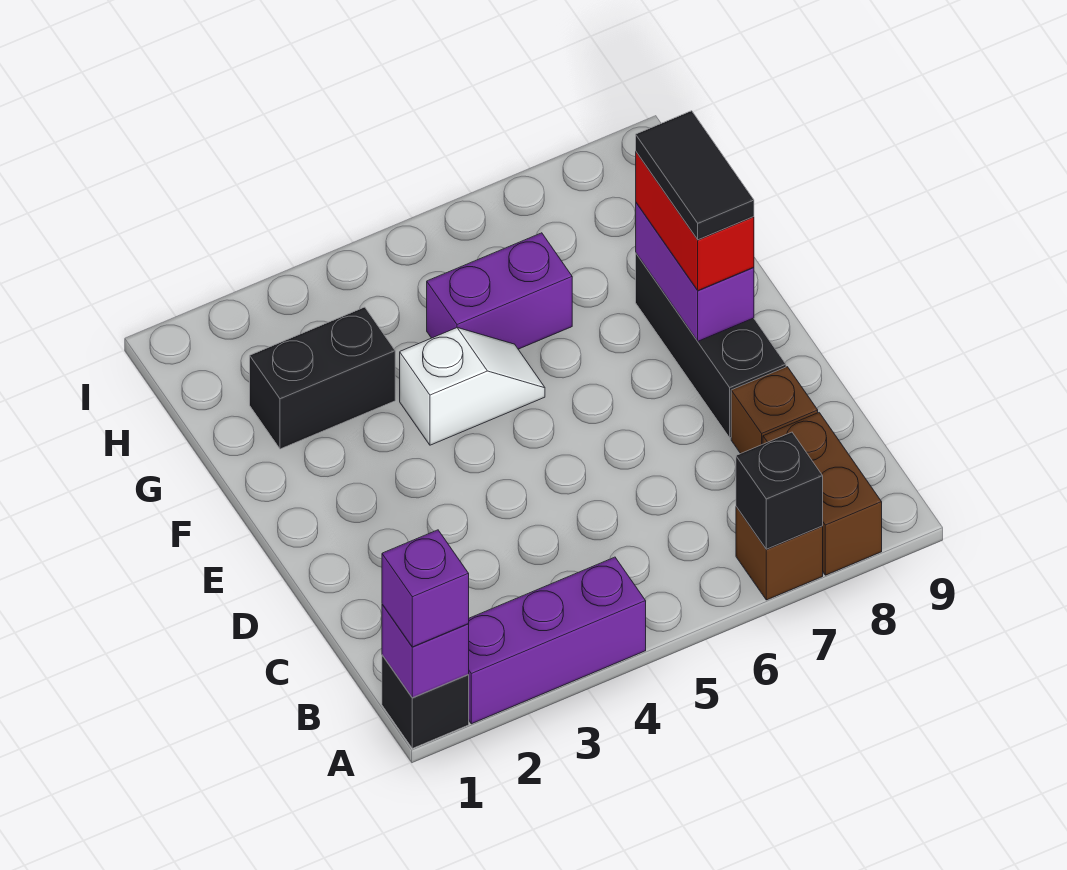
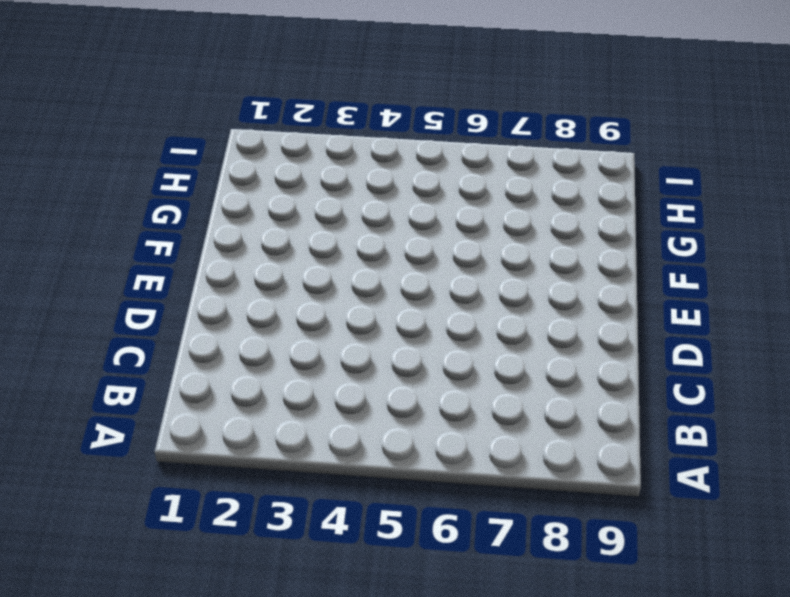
none -> black brick A1 level 1
none -> purple brick A2:A4 level 1
none -> brown brick A7 level 1

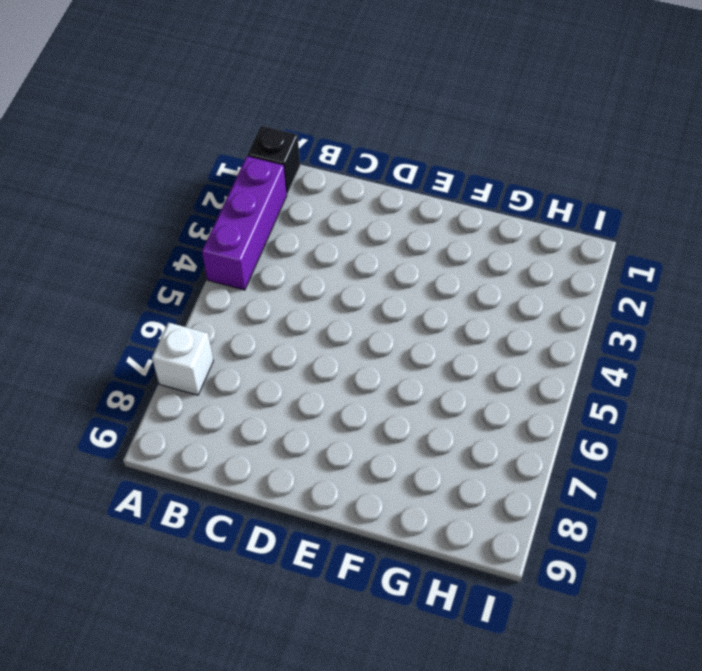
white brick A7 level 1 -> brown brick A7 level 1
none -> brown brick A8:B8 level 1
none -> brown brick C8 level 1
none -> black brick D8:F8 level 1

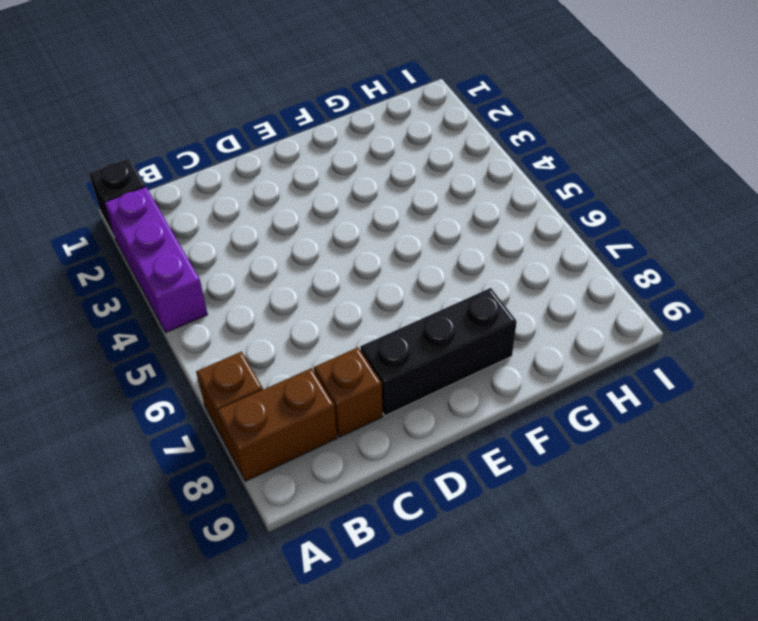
none -> white slope F4:F5 level 1 top 4
none -> black brick G2:G3 level 1
none -> purple brick G5:G6 level 1

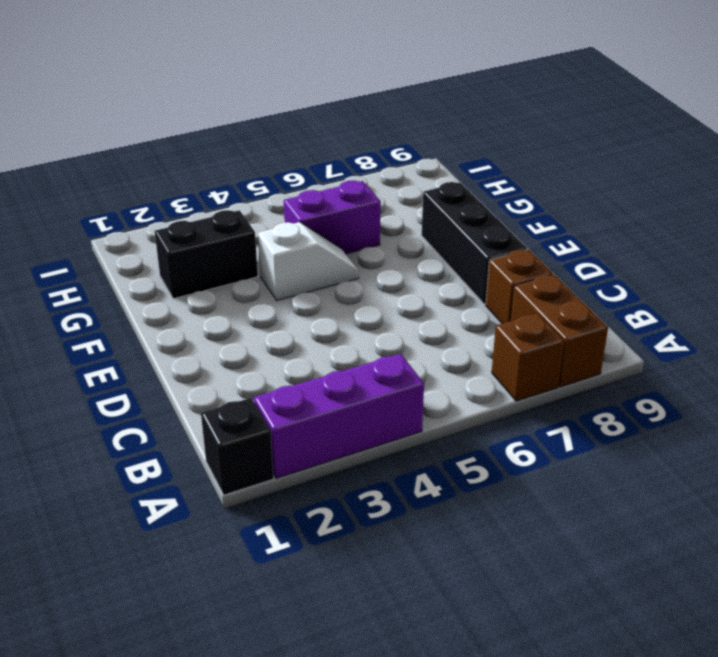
none -> purple brick A1 level 2
none -> black brick A7 level 2
none -> purple brick E8:F8 level 2

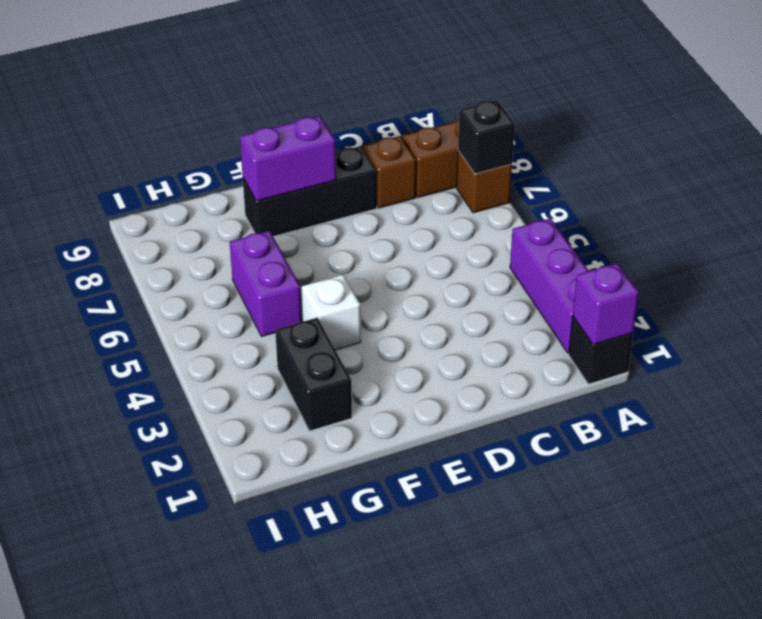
none -> purple brick A1 level 3
none -> red brick E8:F8 level 3
none -> black tile E8:F8 level 4

